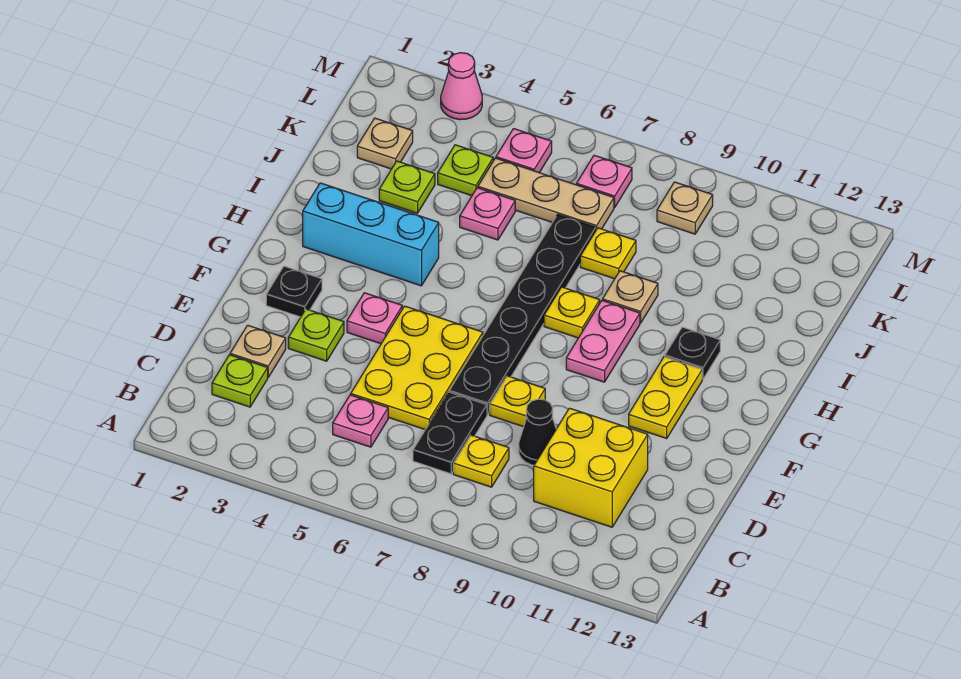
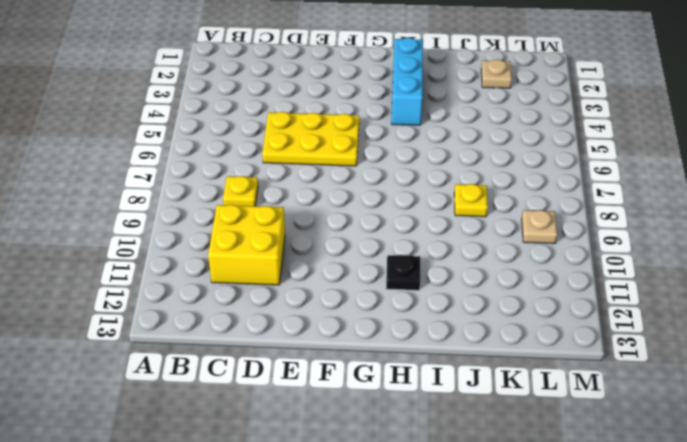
none -> lime plate C2 level 1
none -> pink plate C5 level 1
none -> black plate C7:D7 level 1

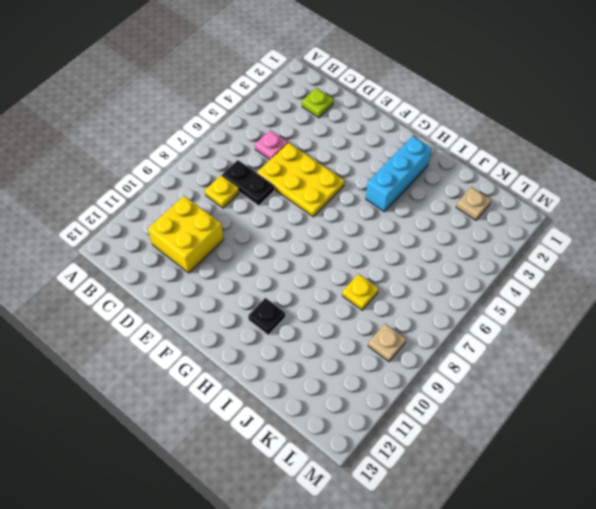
none -> tan plate D2 level 1
none -> black cone D9 level 1
none -> lime plate E3 level 1

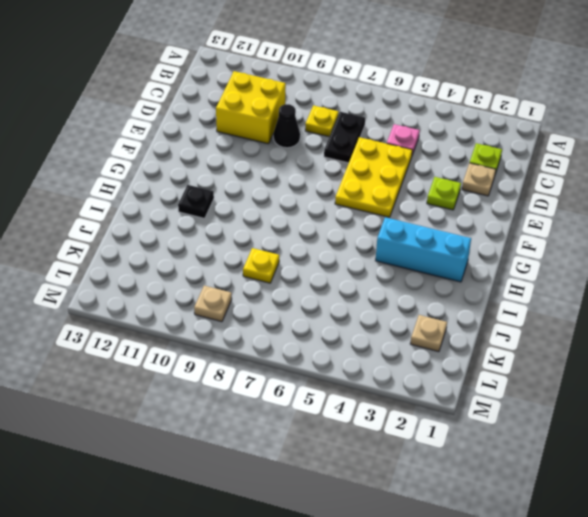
none -> black plate E7:J7 level 1
none -> yellow plate E8 level 1
none -> black plate F2 level 1

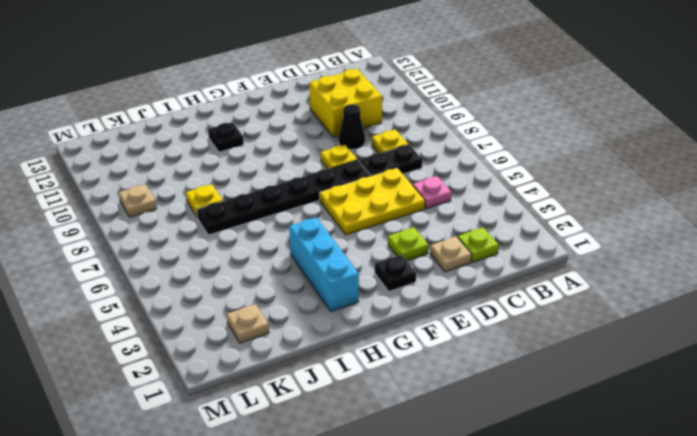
none -> pink plate F4 level 1
none -> yellow plate F11:G11 level 1
none -> pink plate G9:H9 level 1

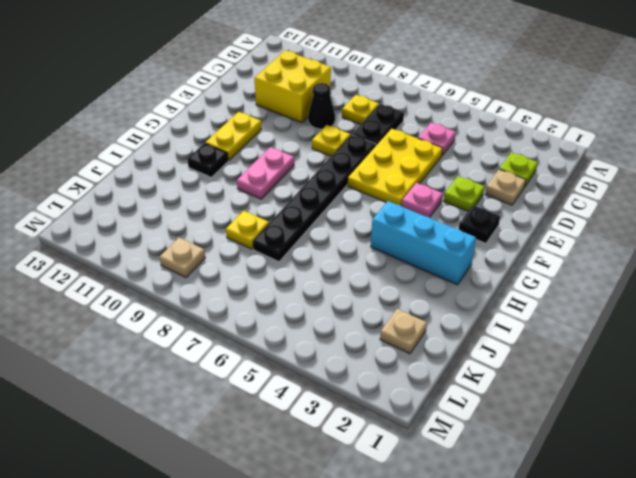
none -> yellow plate H8 level 1
none -> tan plate I9 level 1
none -> lime plate J3 level 1

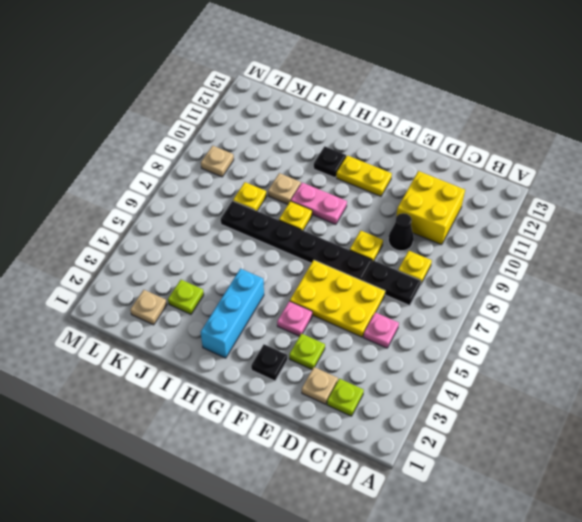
none -> pink plate J5 level 1
none -> lime plate K4 level 1
none -> tan plate K5:K7 level 1

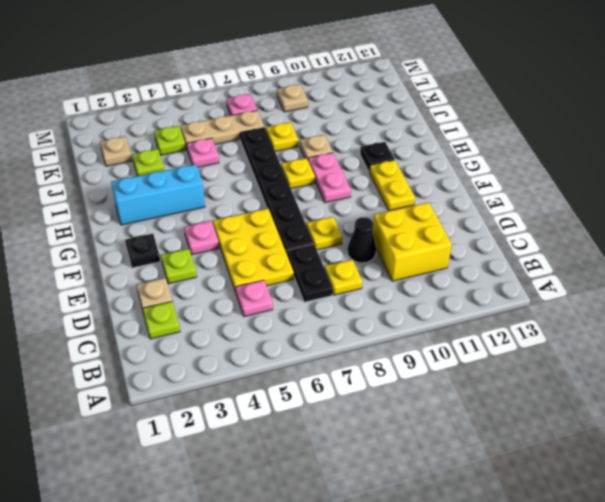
none -> pink plate L5 level 1
none -> pink cone M3 level 1

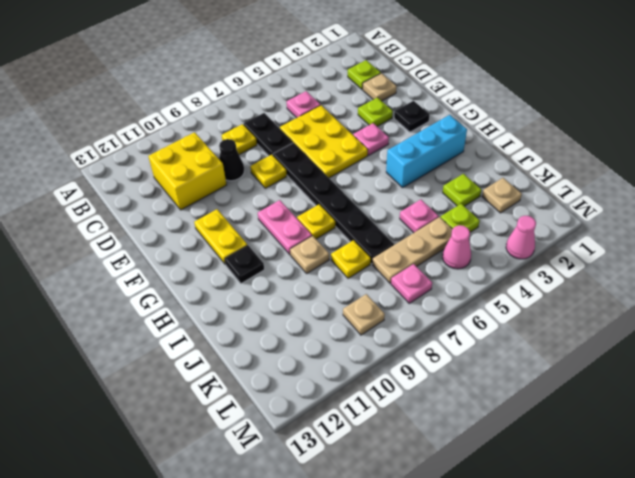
pink cone L5 level 1 -> pink plate L5 level 1

